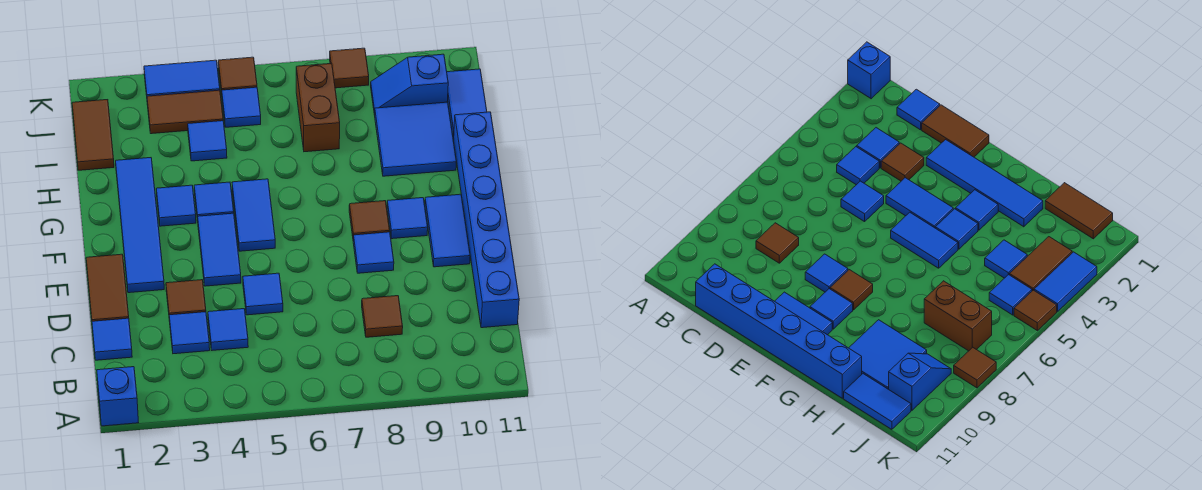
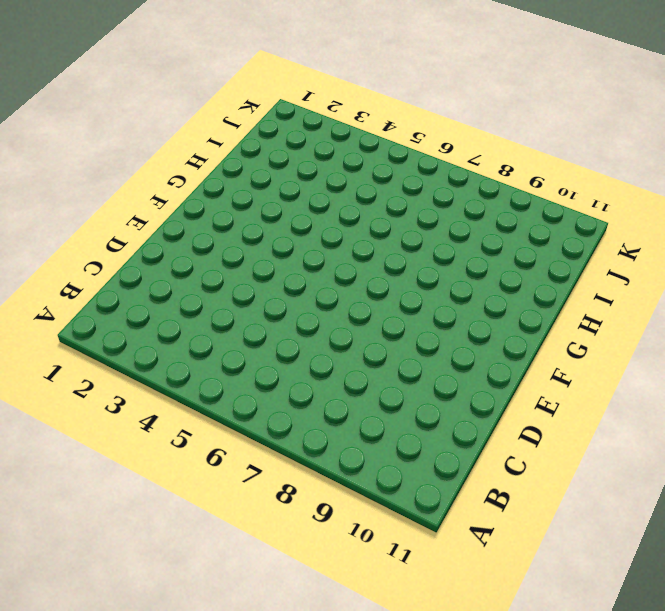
none -> blue brick A1 level 1
none -> blue tile C1 level 1
none -> blue tile C3 level 1

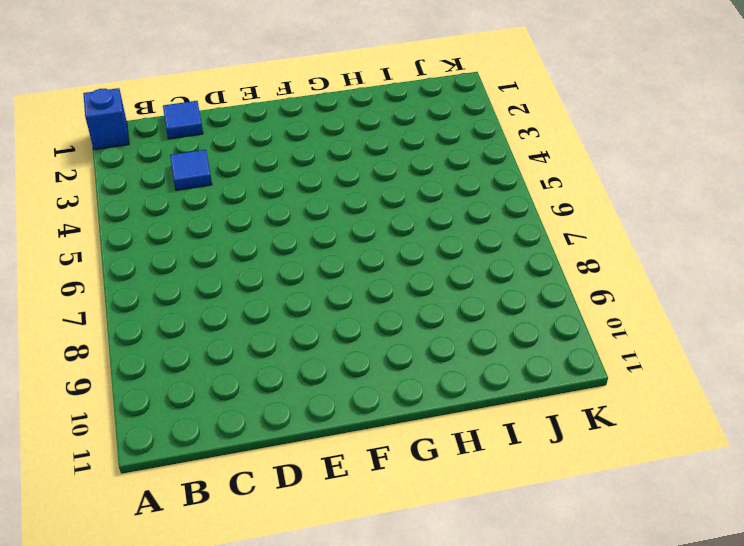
none -> blue tile C4 level 1
none -> brown tile C8 level 1
none -> blue brick C11:H11 level 1

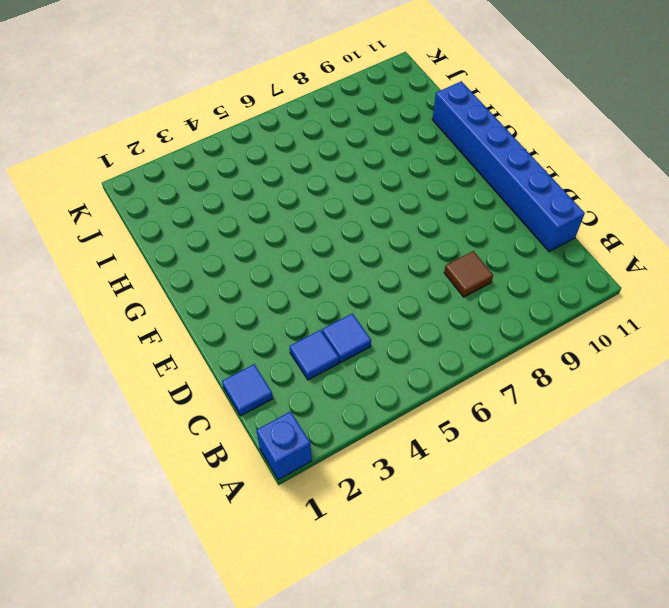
none -> brown tile D1:E1 level 1
none -> brown tile D3 level 1
none -> blue tile D5 level 1

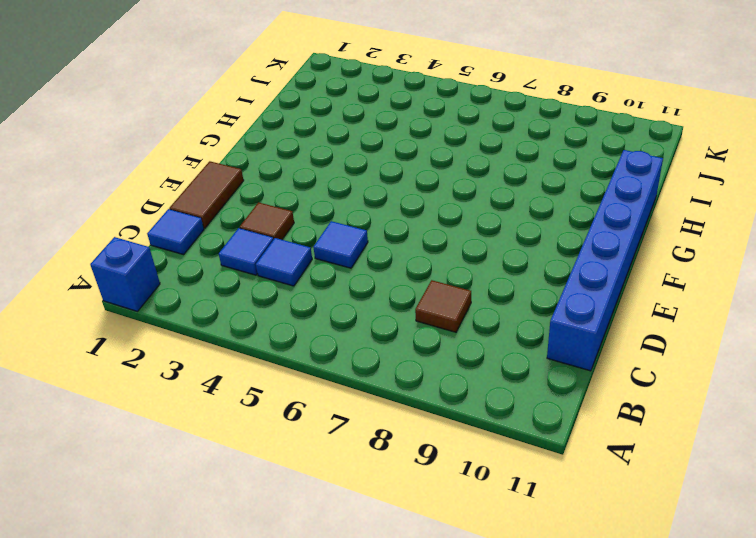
none -> blue tile E2:H2 level 1
none -> blue tile E4:F4 level 1
none -> blue tile E8 level 1

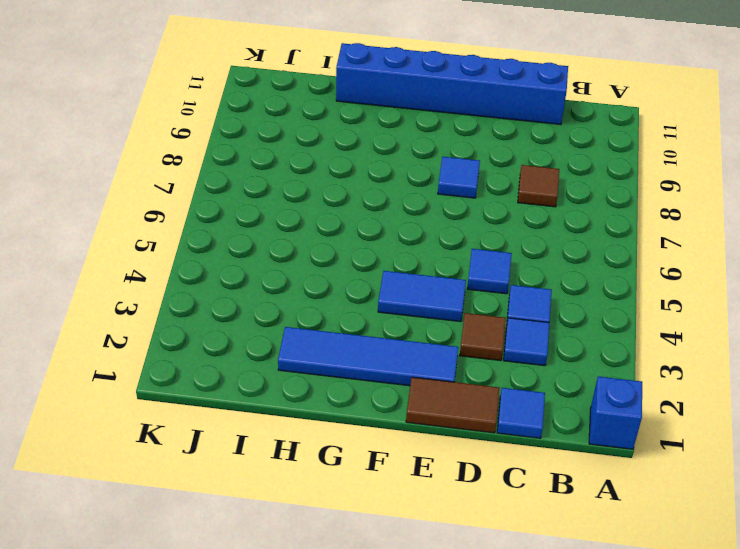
none -> blue tile E10:F10 level 1
none -> blue tile F5:G5 level 1
none -> brown tile F8 level 1

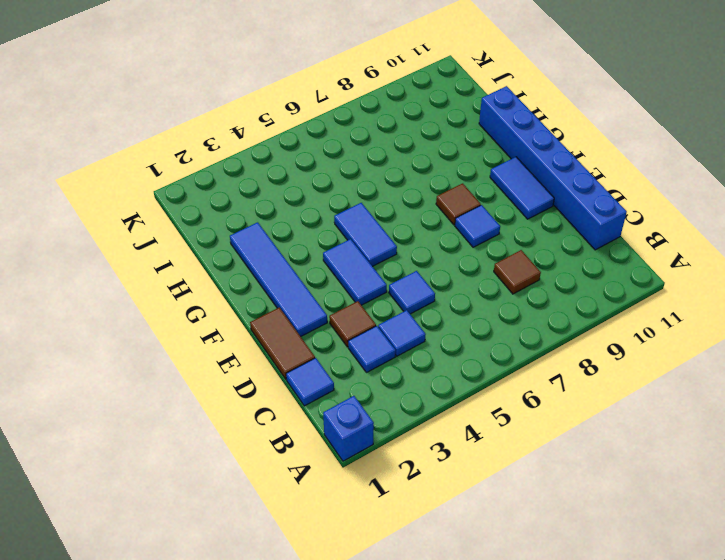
none -> blue tile F9 level 1
none -> blue tile G3 level 1
none -> blue tile G4 level 1

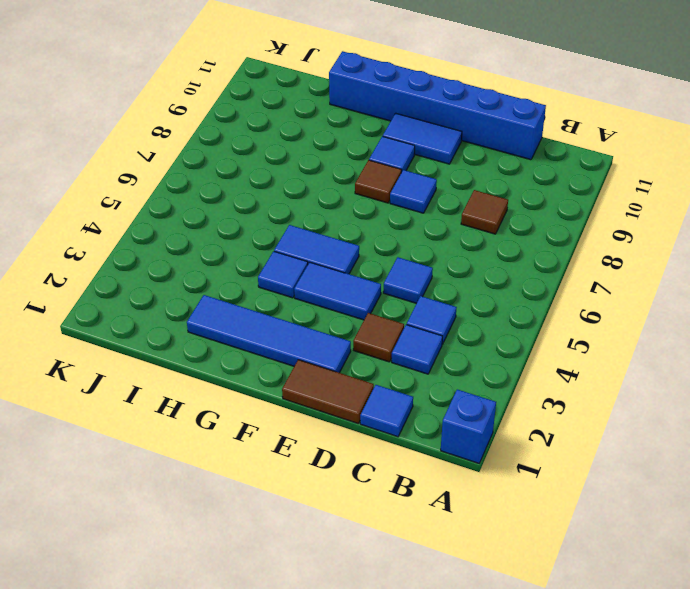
none -> blue tile G3 level 1
none -> blue tile H9:I10 level 1
none -> brown tile I1:J1 level 1

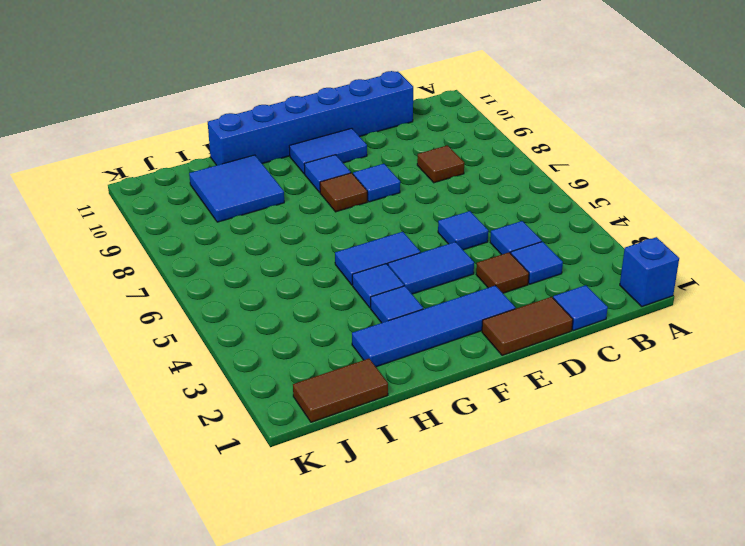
none -> blue tile I4 level 1
none -> brown brick I7:J7 level 1
none -> blue tile I11:J11 level 1

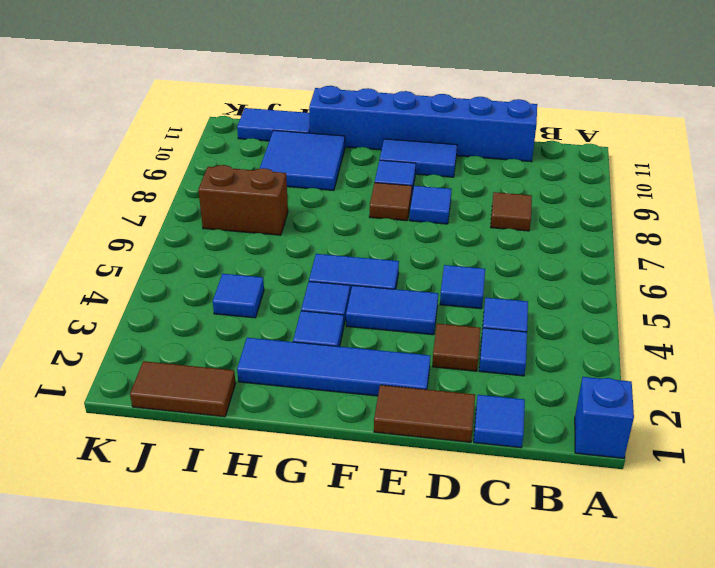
none -> brown tile J3:J4 level 1
none -> blue tile J5 level 1
none -> blue slope J9:J10 level 1 top 10

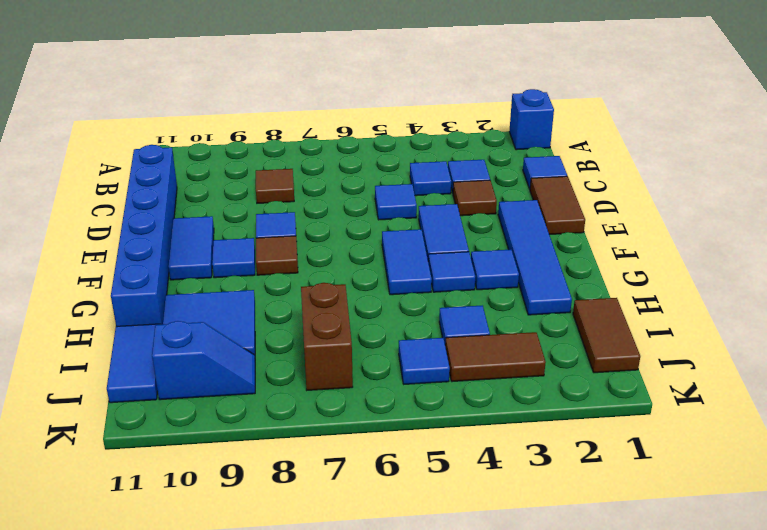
none -> blue tile K3:K4 level 1
none -> brown tile K5 level 1
none -> brown tile K8 level 1

